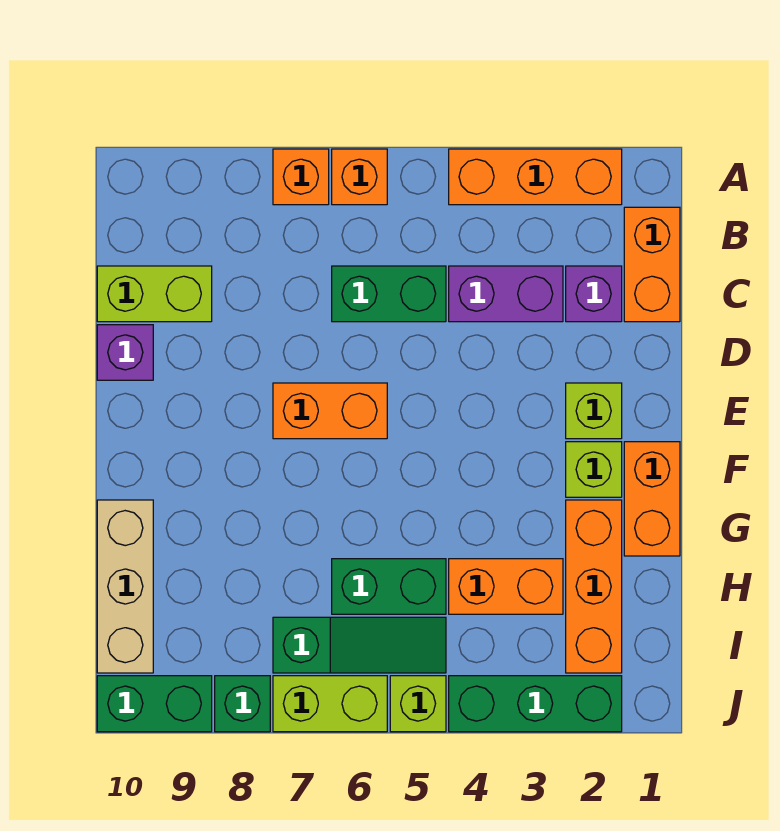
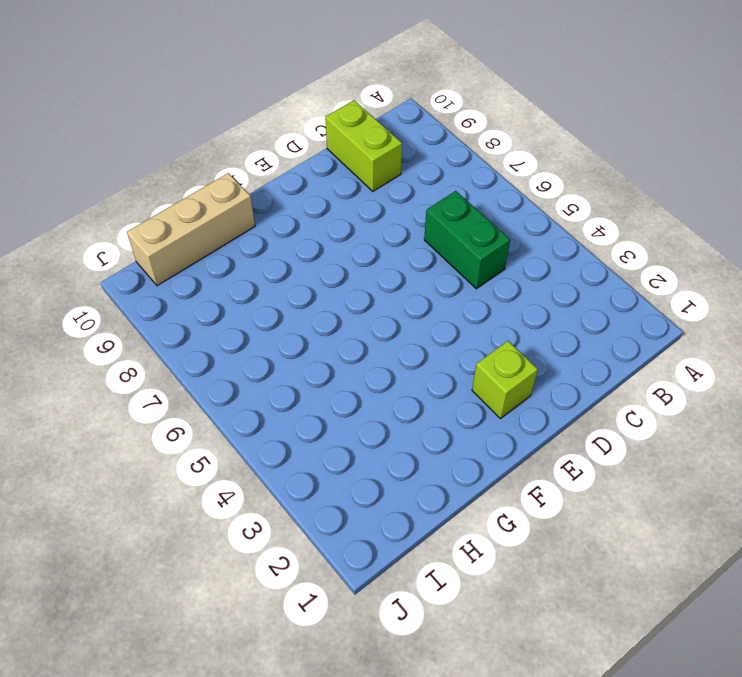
none -> orange brick A2:A4 level 1
none -> orange brick A6 level 1
none -> orange brick A7 level 1

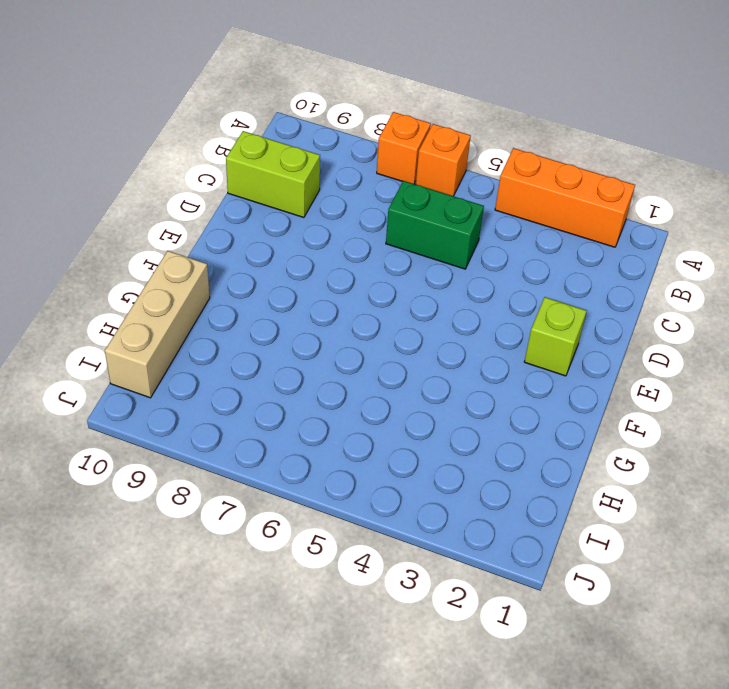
none -> orange brick B1:C1 level 1
none -> purple brick C2 level 1
none -> purple brick C3:C4 level 1

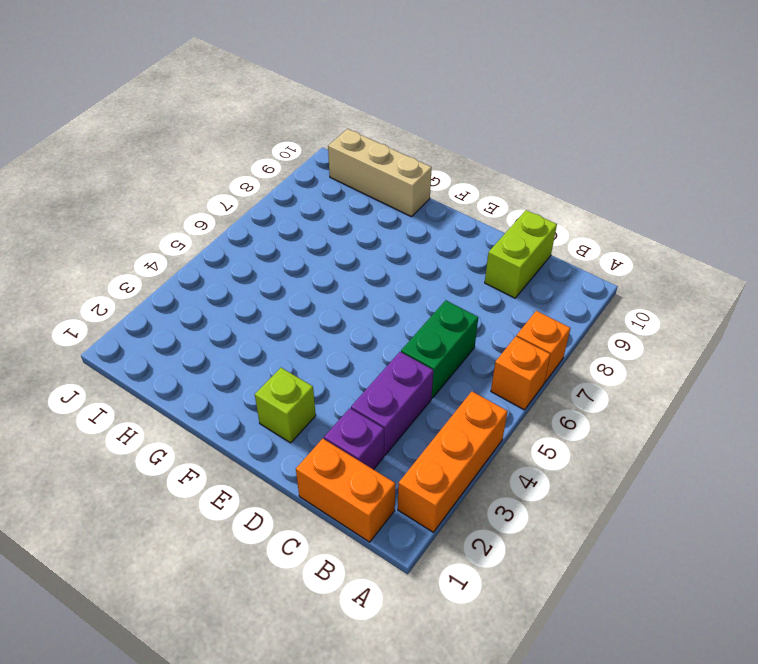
none -> purple brick D10 level 1
none -> orange brick E6:E7 level 1
none -> orange brick F1:G1 level 1

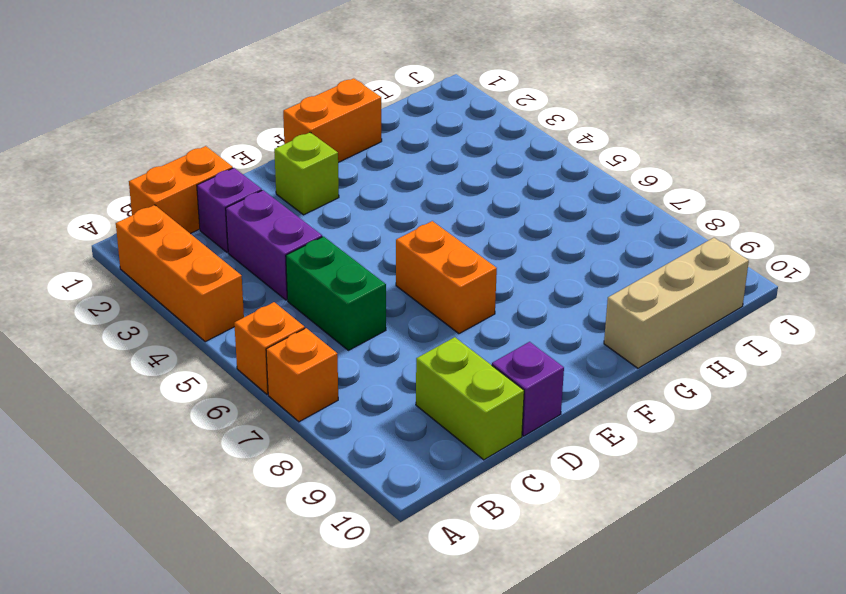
none -> lime brick F2 level 1
none -> orange brick G2:I2 level 1
none -> orange brick H3:H4 level 1

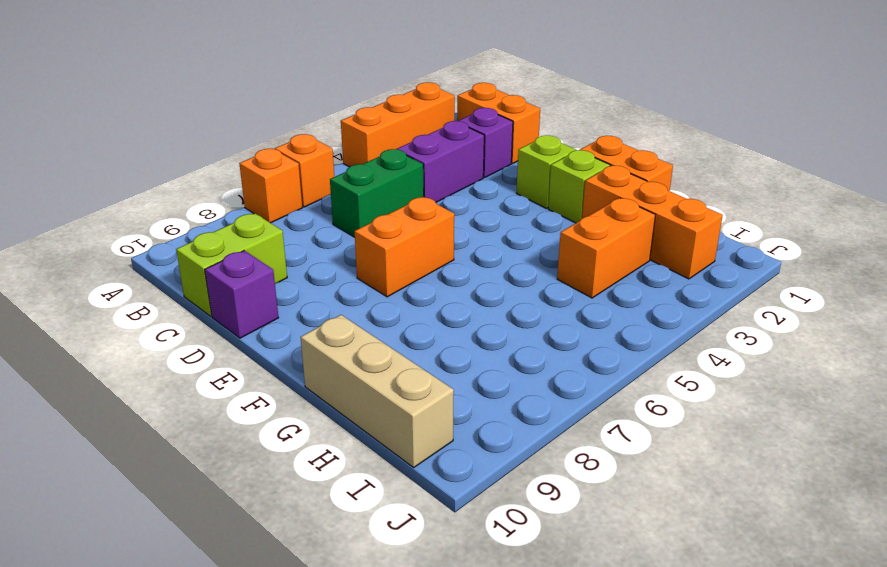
none -> green brick H5:H6 level 1
none -> green slope I5:I7 level 1 top 7
none -> green brick J2:J4 level 1

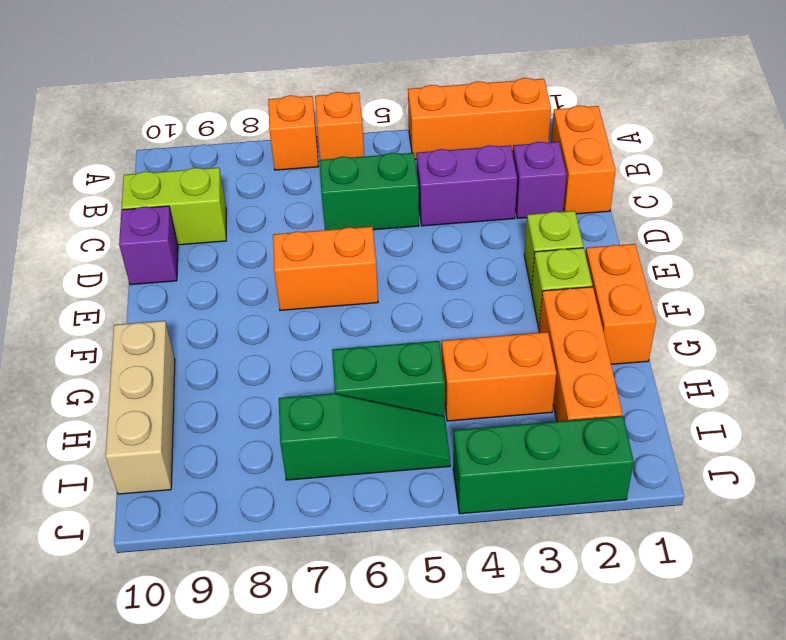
none -> lime brick J5 level 1
none -> lime brick J6:J7 level 1
none -> green brick J8 level 1

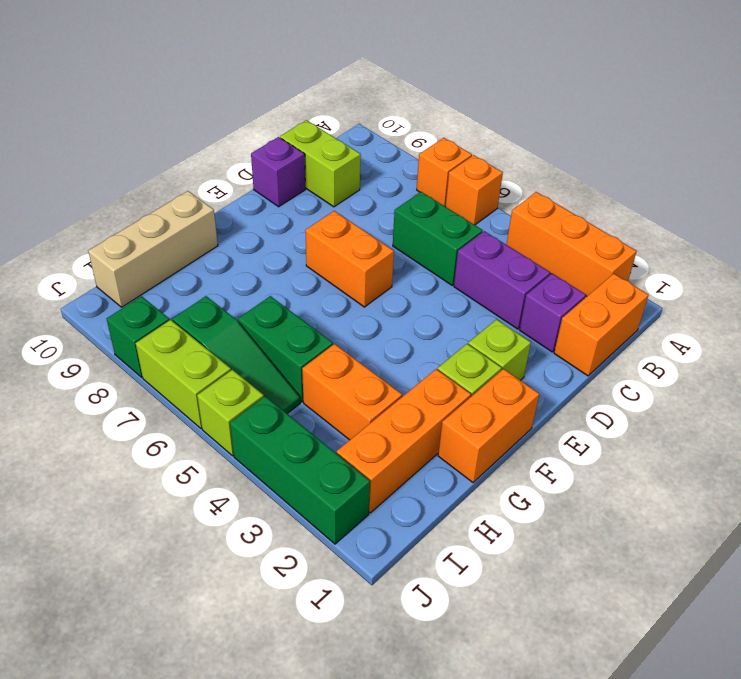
none -> green brick J9:J10 level 1

